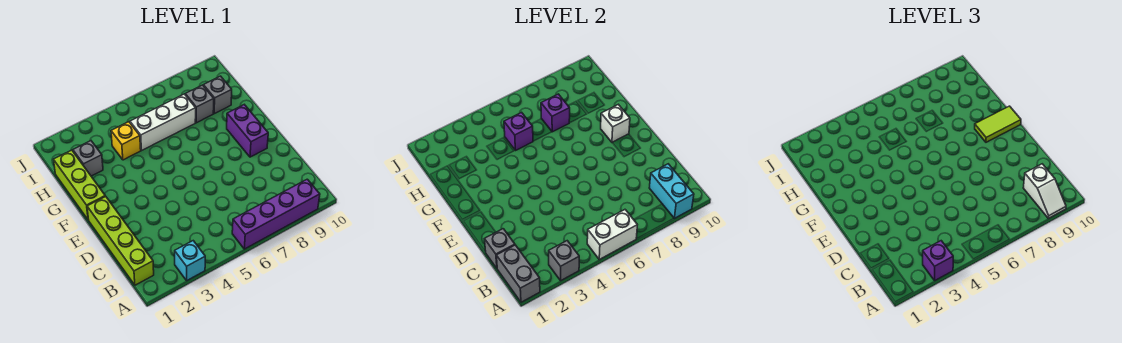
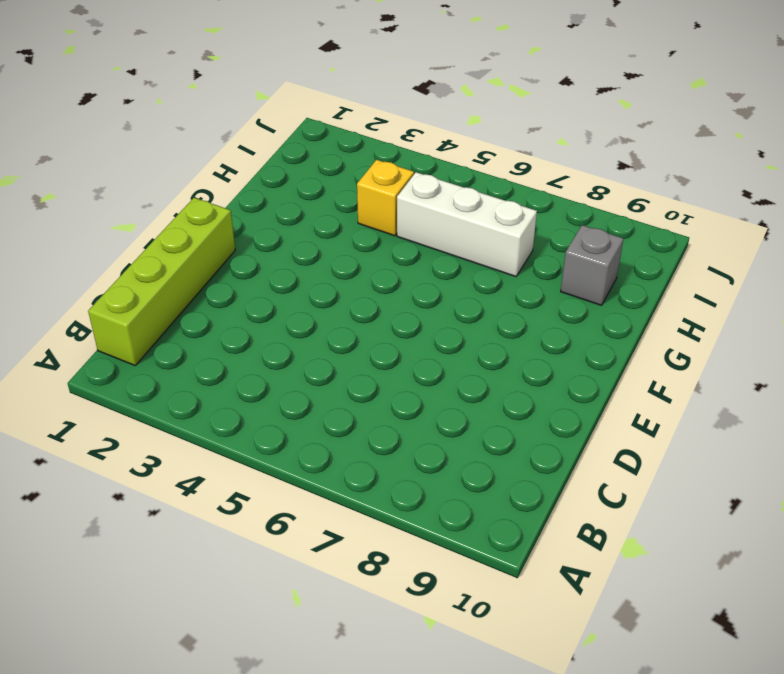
none -> cyan brick A3 level 1
none -> purple brick A6:A9 level 1
none -> purple brick E9:F9 level 1

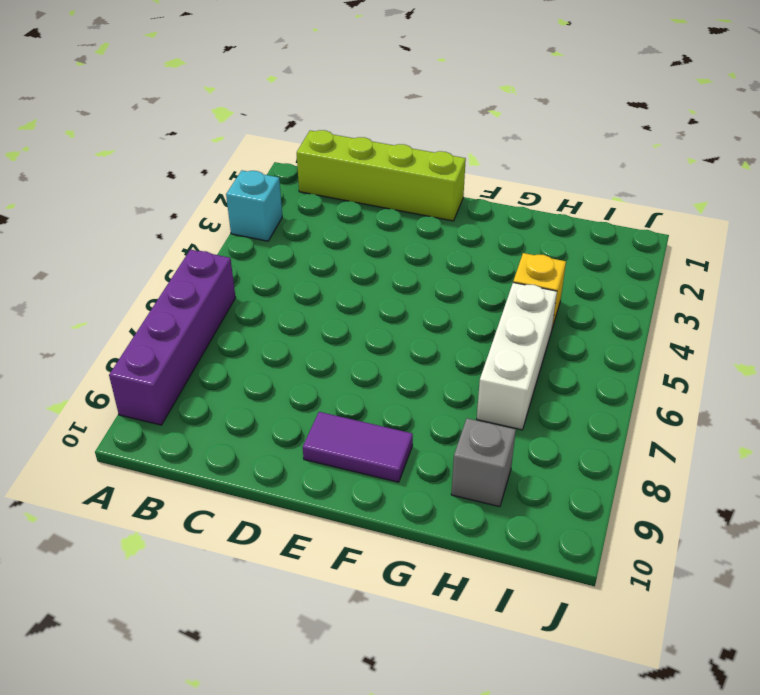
purple tile E9:F9 level 1 -> purple brick E9:F9 level 1
none -> lime brick F1:H1 level 1
none -> grey brick H2 level 1
none -> grey brick H8 level 1

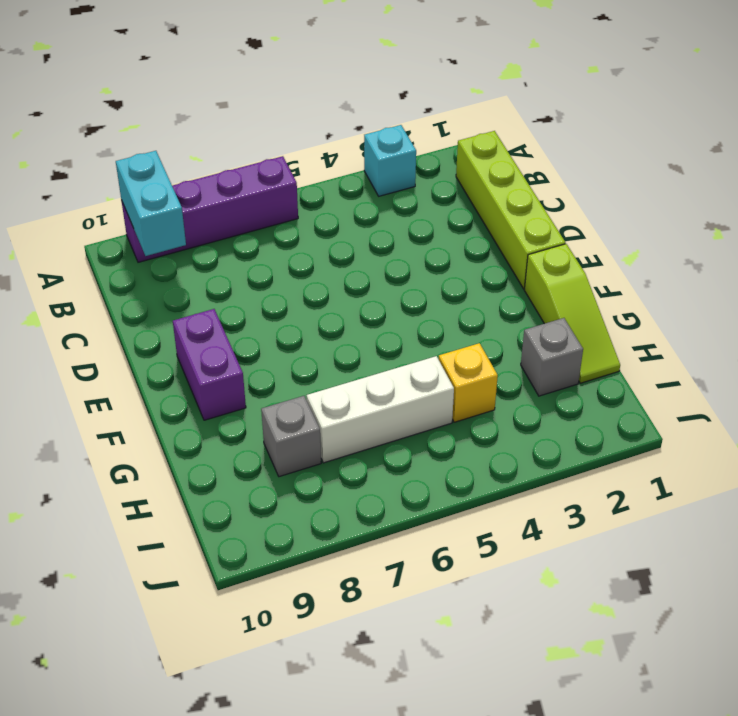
lime slope F1:H1 level 1 top F -> lime brick F1:H1 level 1
none -> grey brick H9 level 1
none -> grey brick A1:B1 level 2
none -> grey brick A3 level 2

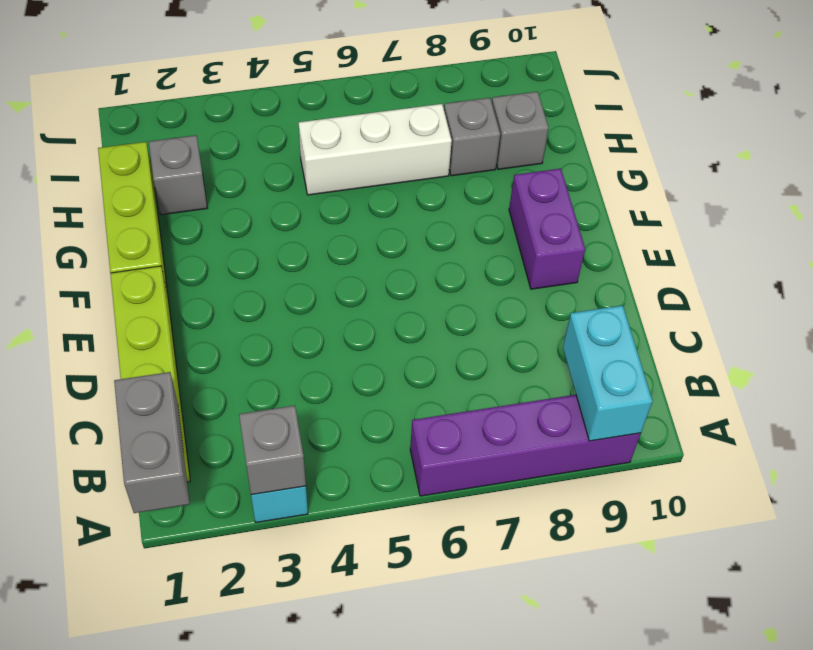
none -> yellow brick H4 level 1
none -> white brick A5:A6 level 2
none -> grey brick C1 level 2

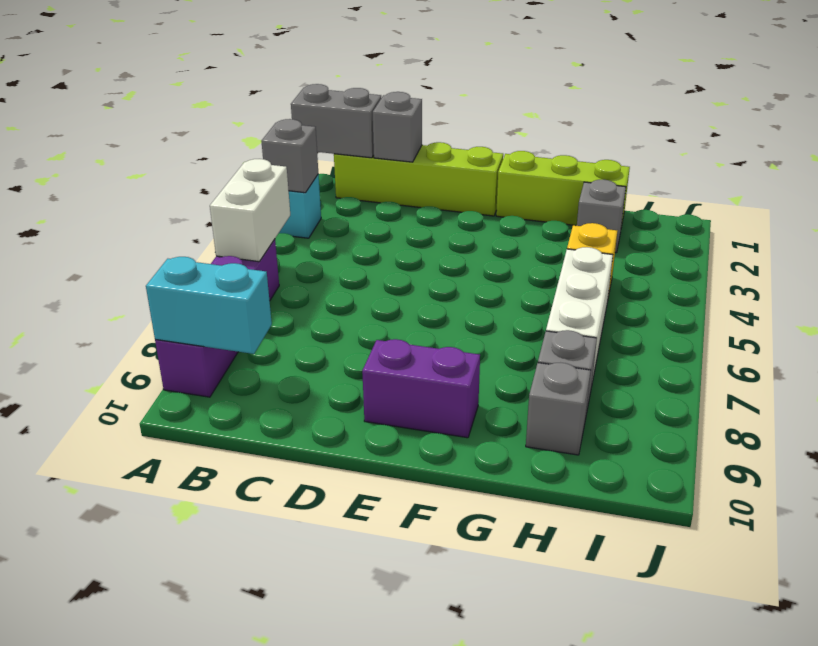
none -> white brick F9 level 2
none -> purple brick H5 level 2
none -> purple brick H7 level 2

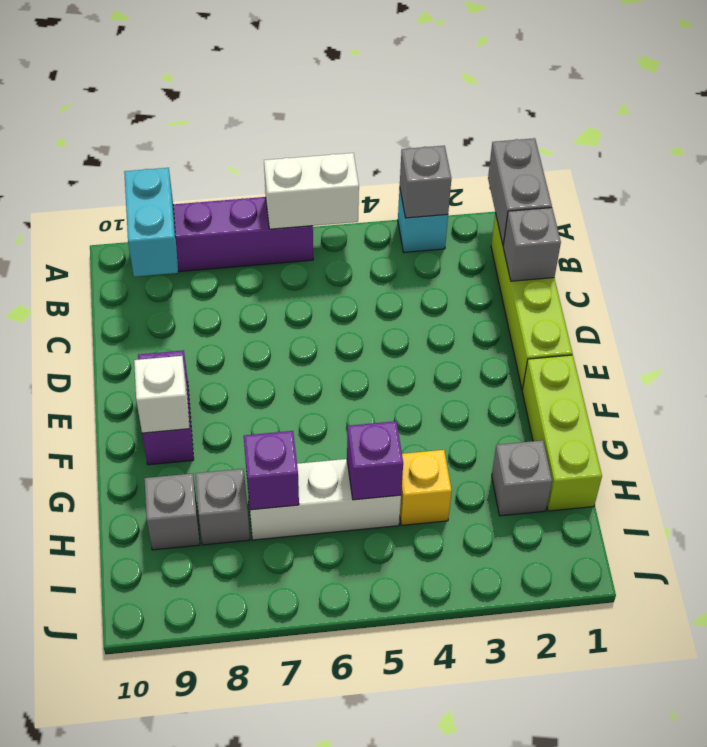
none -> purple brick A3 level 3
none -> white slope A9:B9 level 3 top B
none -> lime tile F9:F10 level 3

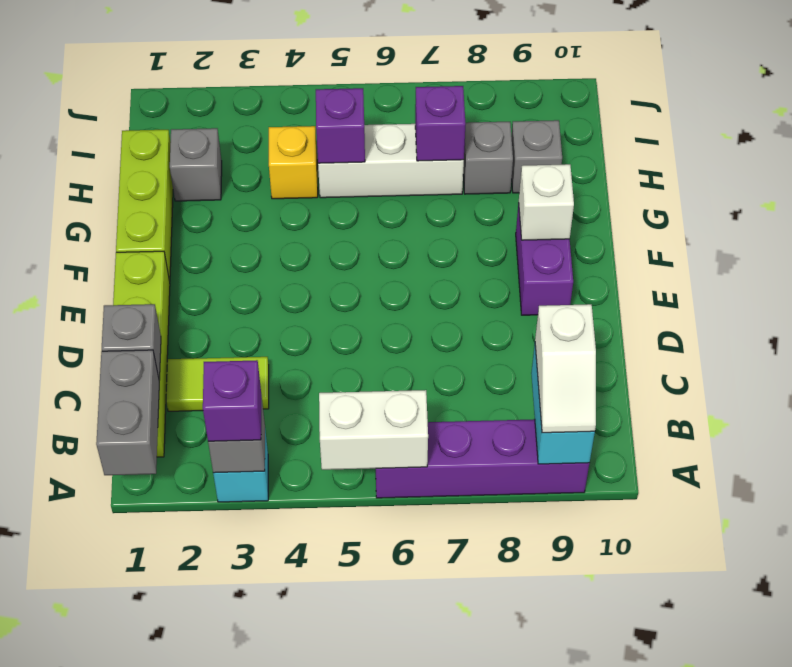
lime tile C2:C3 level 1 -> lime tile F9:F10 level 3

